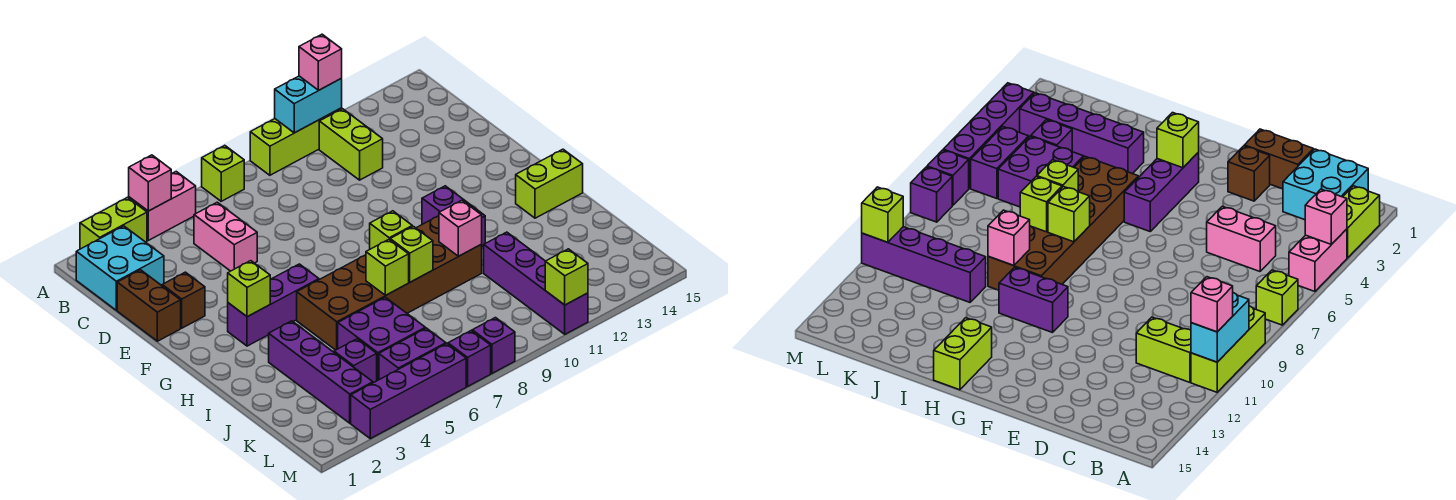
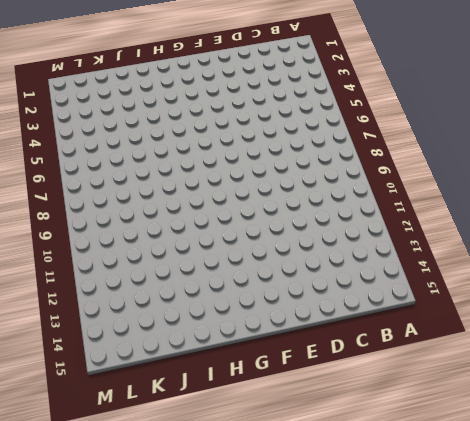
none -> lime brick A2:A3 level 1
none -> pink brick A4:A5 level 1
none -> lime brick A7 level 1
none -> lime brick A9:A11 level 1

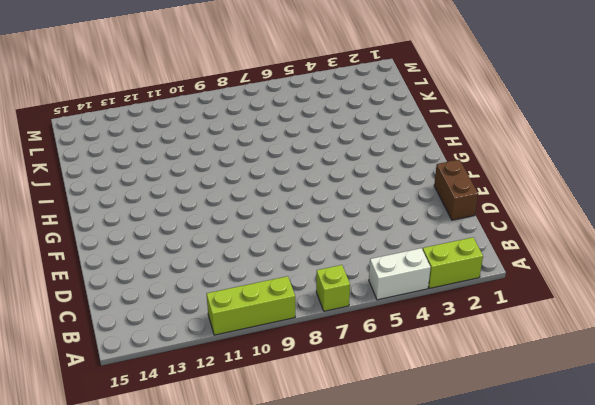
white brick A4:A5 level 1 -> pink brick A4:A5 level 1
none -> cyan brick B1:C2 level 1
none -> lime brick B11:C11 level 1
none -> pink brick C5:D5 level 1
none -> brown brick E2 level 1

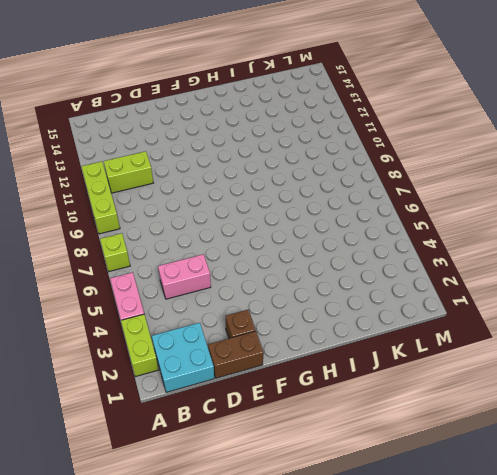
none -> purple brick G3:G5 level 1
none -> purple brick G11:H11 level 1
none -> brown brick H5:I10 level 1
none -> lime brick H14:H15 level 1

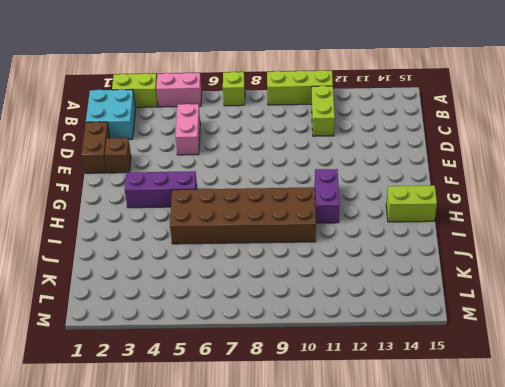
none -> purple brick I3:L3 level 1
none -> purple brick J5:K6 level 1
none -> purple brick J11:M11 level 1
none -> purple brick K4 level 1

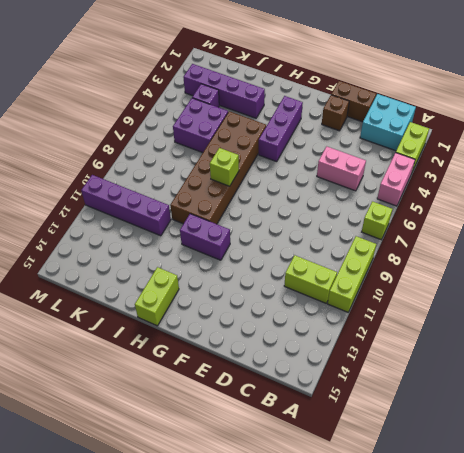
none -> purple brick L5:L6 level 1
none -> purple brick M3:M6 level 1
none -> purple brick M7 level 1
none -> purple brick M8 level 1

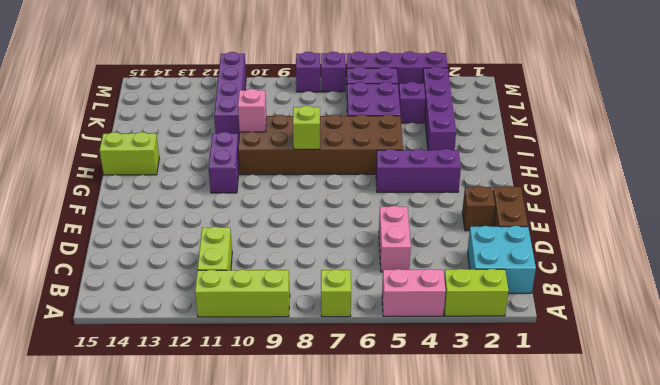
none -> pink brick A4 level 2
none -> cyan brick A10:A11 level 2
none -> lime brick G3 level 2
none -> lime brick I7 level 2

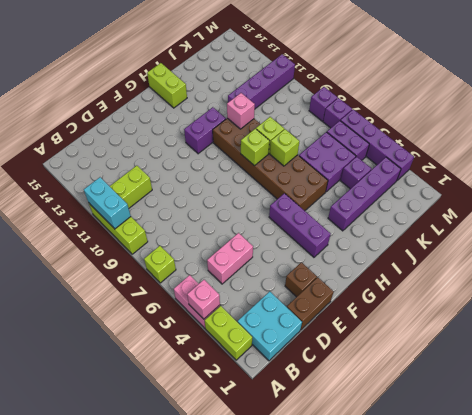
none -> lime brick G3 level 2
none -> lime brick M11 level 2
none -> pink brick A11 level 3

